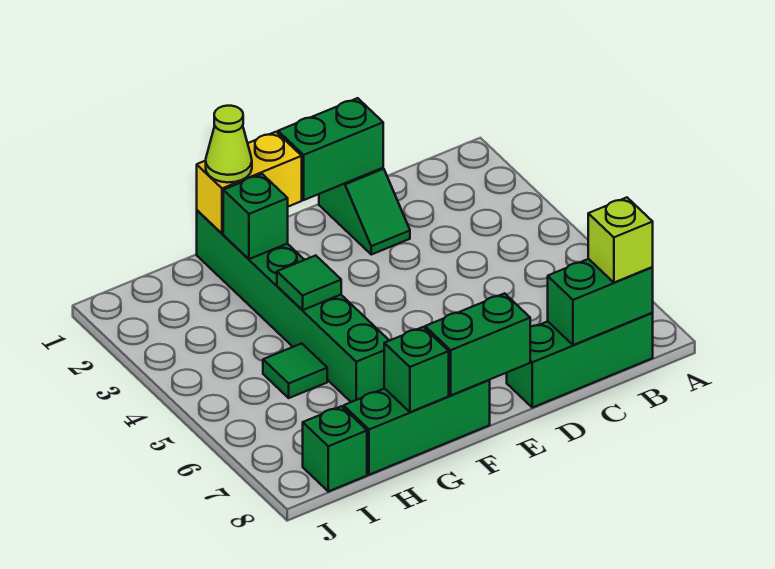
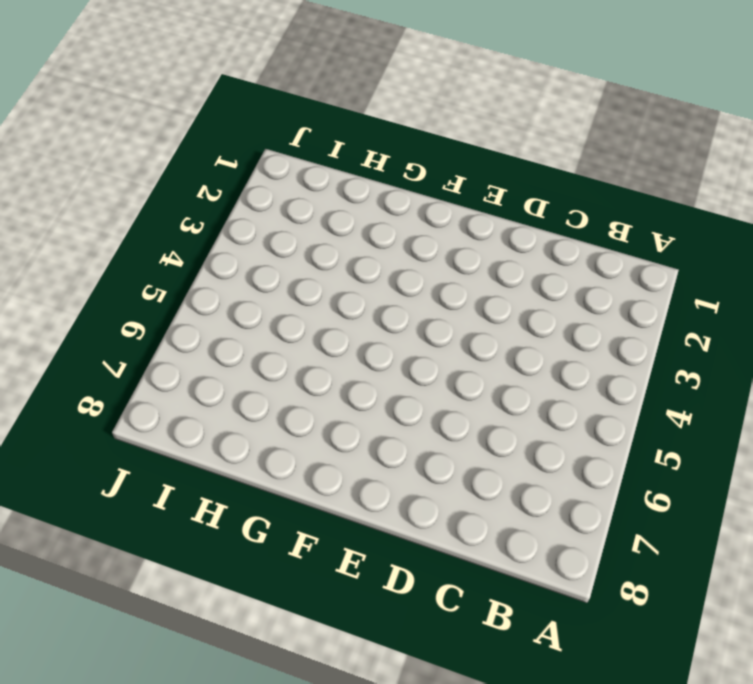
none -> green brick B8:D8 level 1
none -> green slope D1:D2 level 1 top 1
none -> green brick F8:H8 level 1

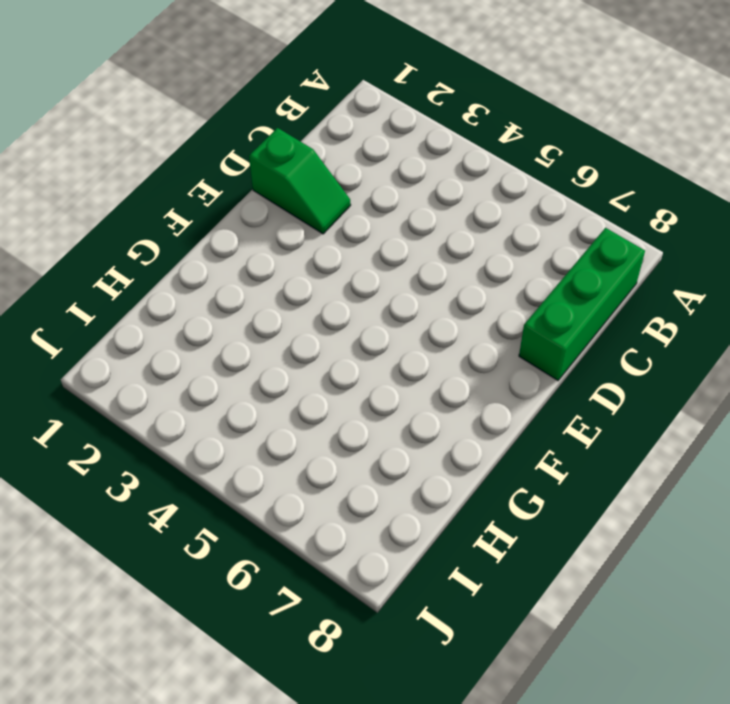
none -> green brick F8:H8 level 1
none -> green brick G1:G6 level 1
none -> green tile H5 level 1

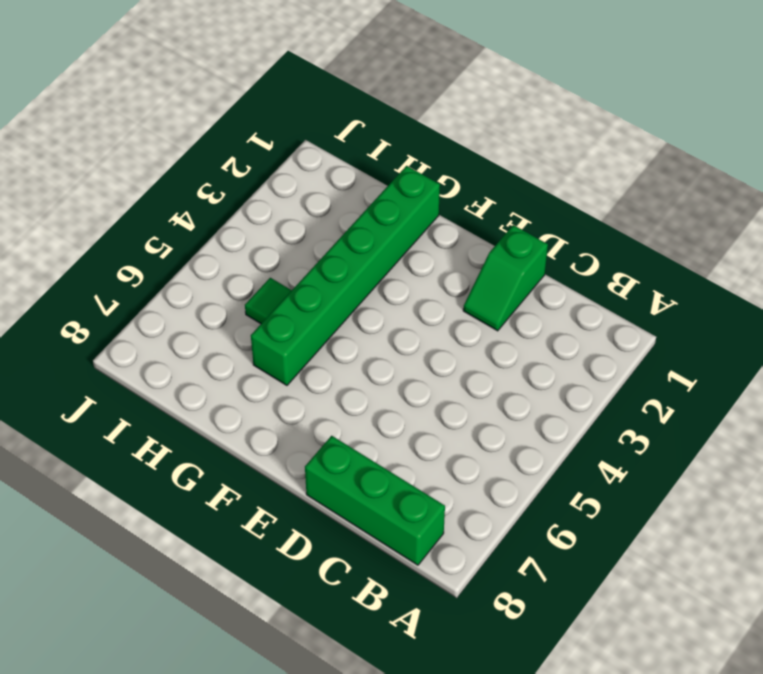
none -> green brick F8:H8 level 1
none -> green brick I8 level 1
none -> green brick B8:C8 level 2

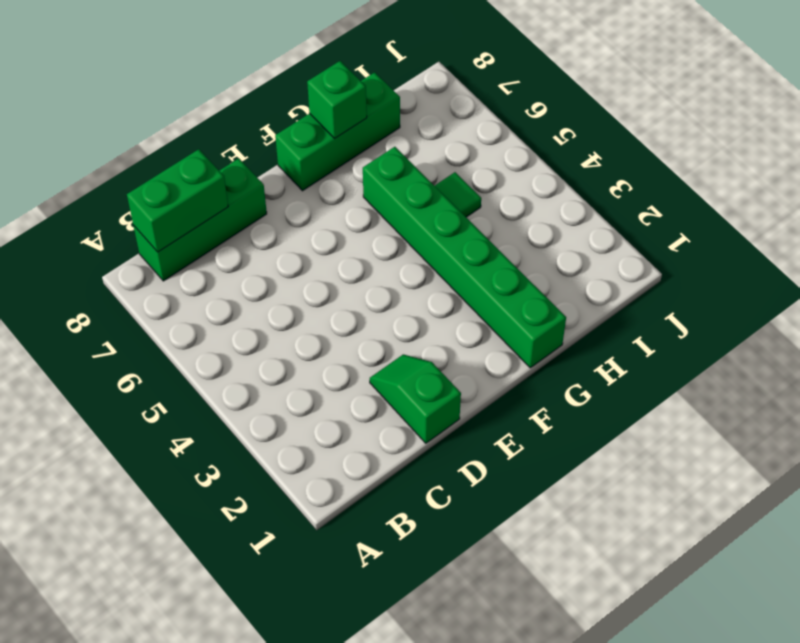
none -> green brick I8 level 1
none -> green brick D1:E1 level 2
none -> green brick E8:F8 level 2

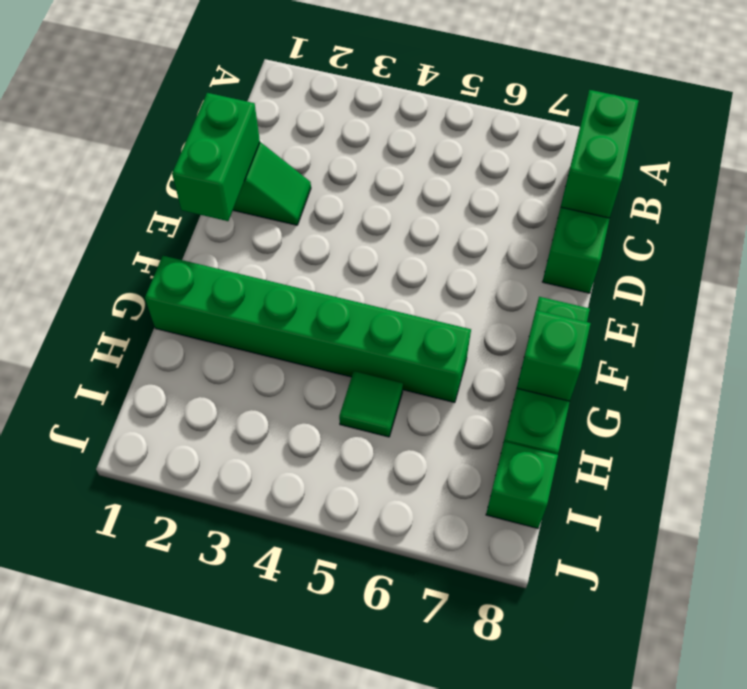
none -> green brick E8:F8 level 2
none -> yellow brick F1:G1 level 2
none -> green brick G2 level 2

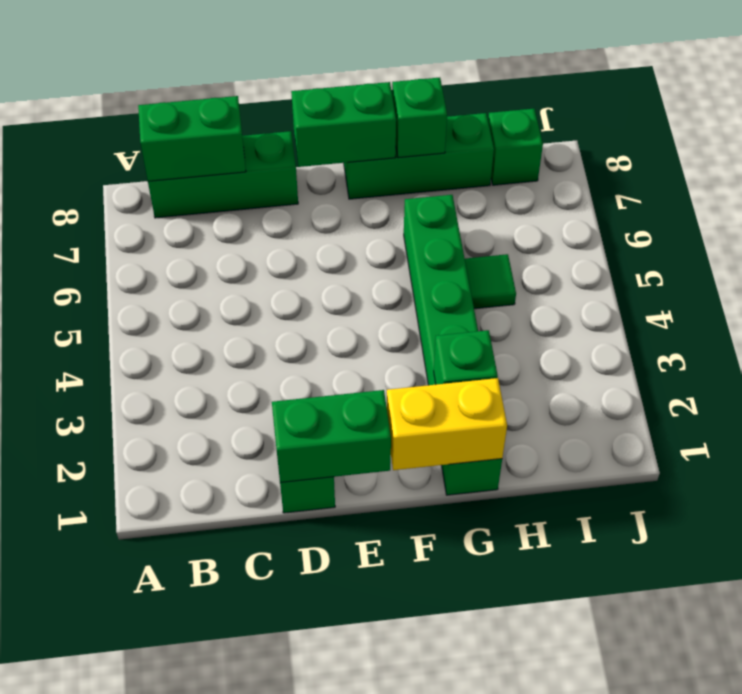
none -> green tile G4 level 2
none -> lime brick B8 level 3
none -> lime cone G1 level 3

